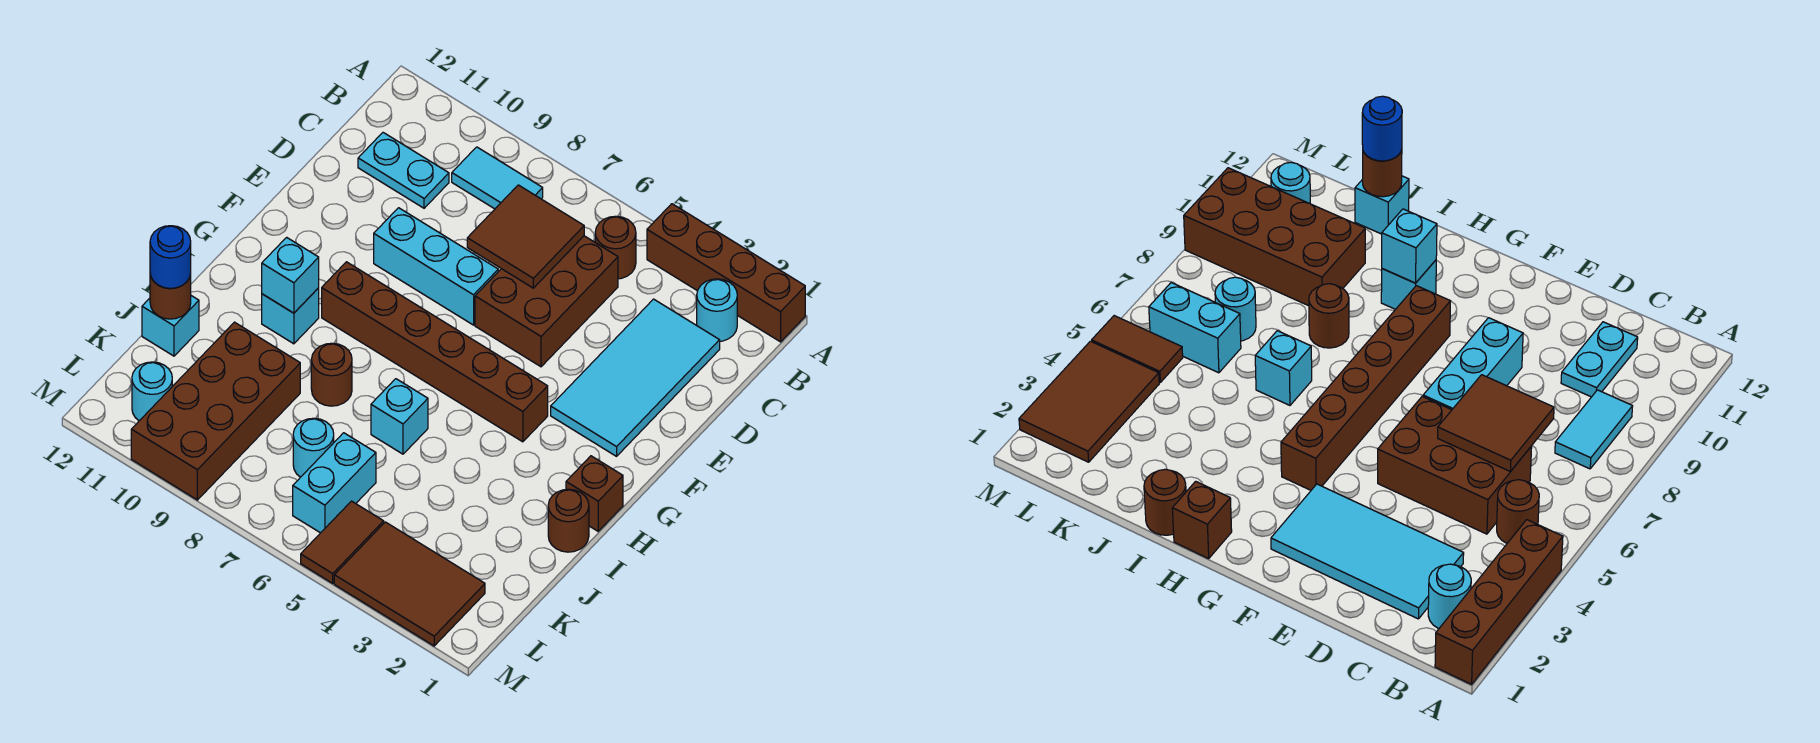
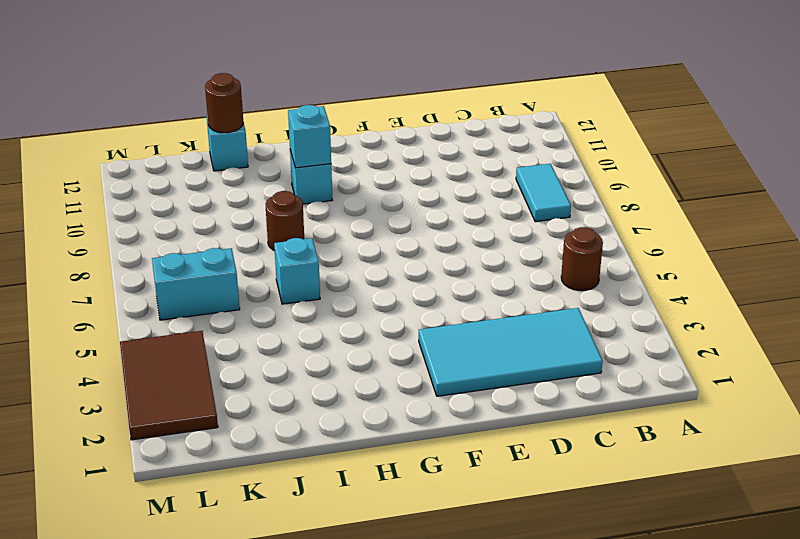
none -> brown brick A1:A4 level 1
none -> cyan round brick B2 level 1
none -> brown brick C5:E6 level 1

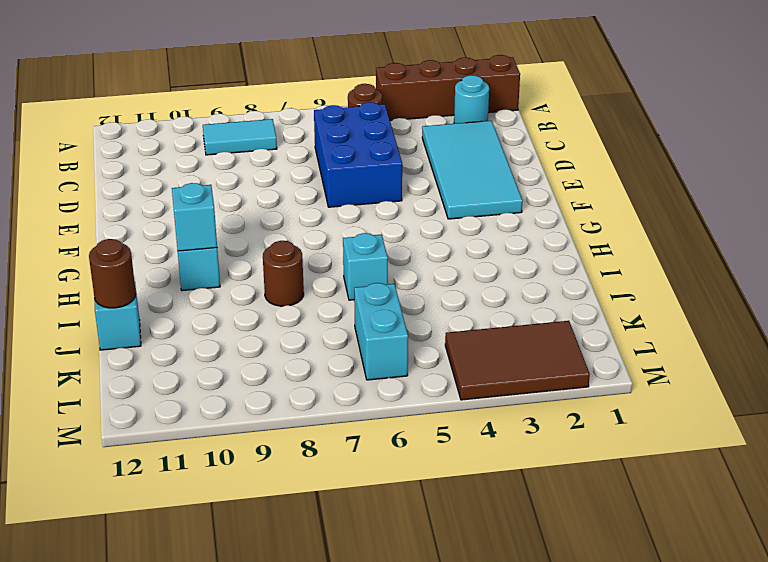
blue brick C5:E6 level 1 -> brown brick C5:E6 level 1
none -> cyan plate C10:C11 level 1
none -> cyan brick E7:E9 level 1
none -> brown brick G4:G9 level 1

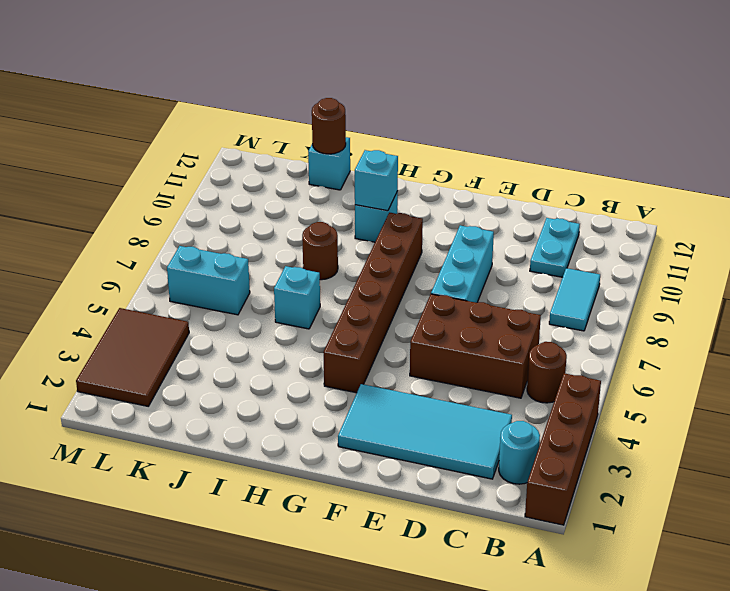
none -> brown brick H1 level 1
none -> brown round brick I1 level 1
none -> brown brick J9:M10 level 1

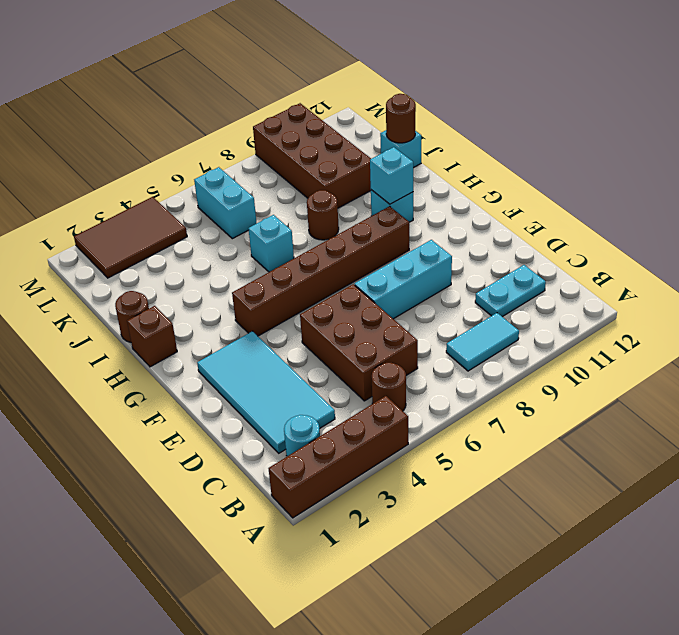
none -> cyan round brick K7 level 1
none -> brown tile L5:M5 level 1
none -> cyan round brick L11 level 1

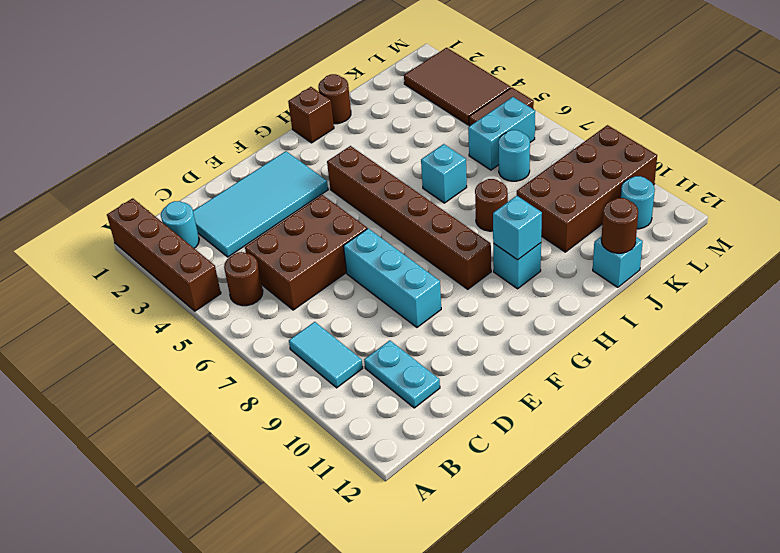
none -> brown tile C6:D7 level 2
none -> blue round brick J12 level 3

